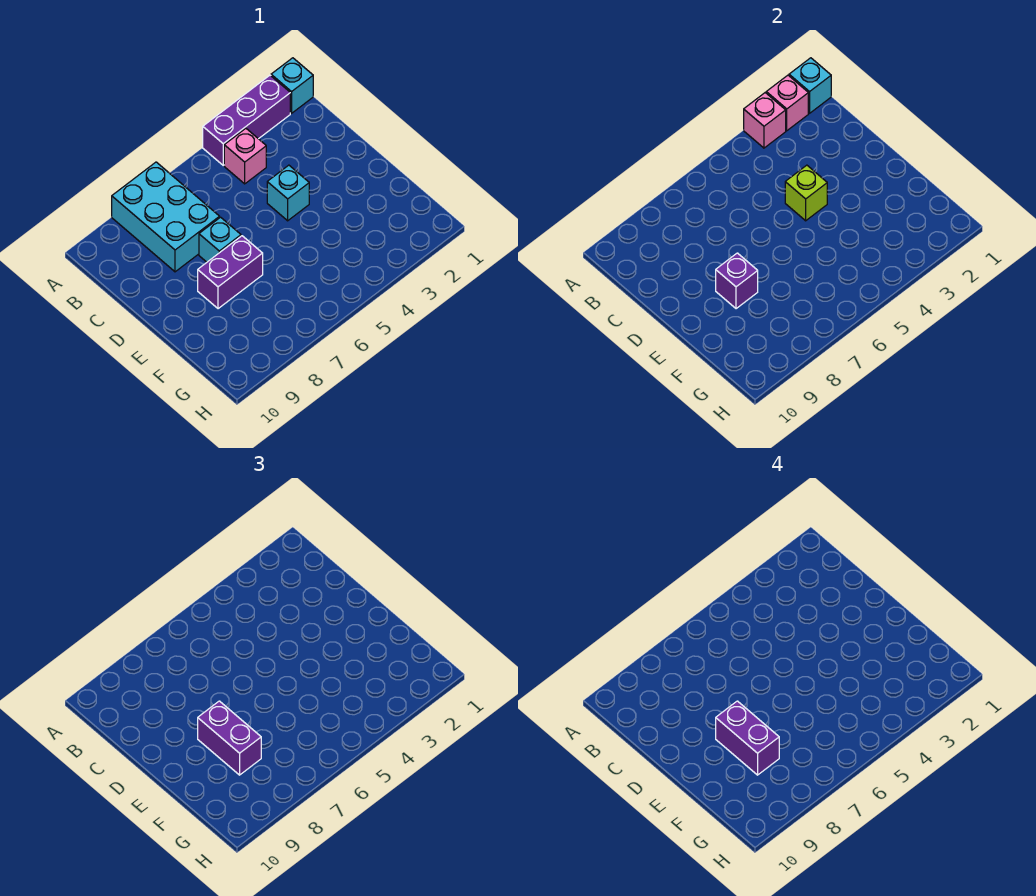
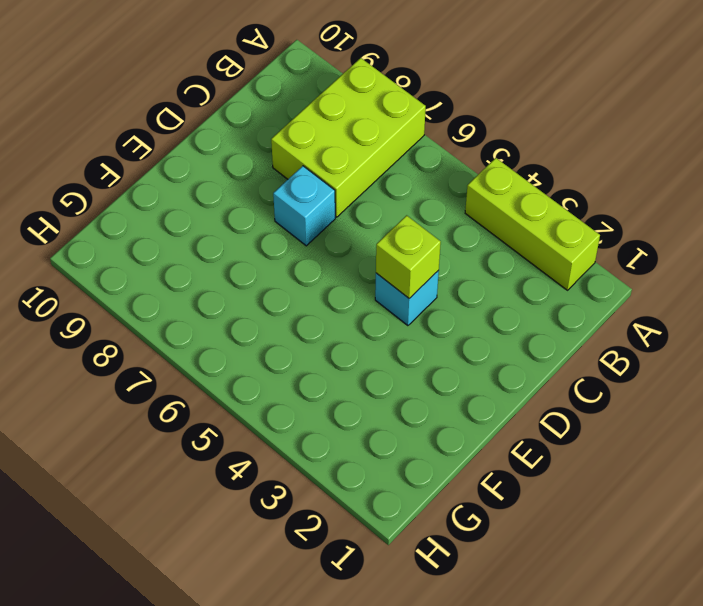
lime brick A2:A4 level 1 -> purple brick A2:A4 level 1
lime brick A7:C8 level 1 -> cyan brick A7:C8 level 1
none -> cyan brick A1 level 1
none -> pink brick B4 level 1
none -> purple brick E7:E8 level 1

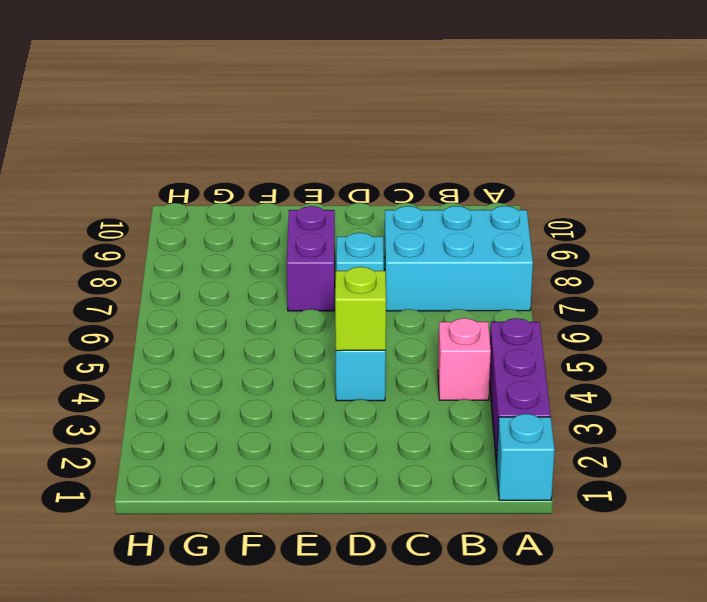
none -> cyan brick A1 level 2
none -> pink brick A2 level 2
none -> pink brick A3 level 2

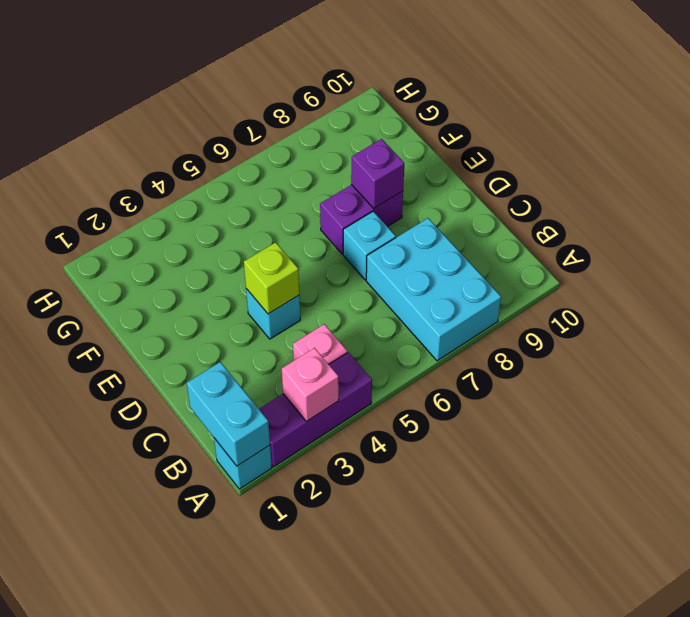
cyan brick A1:B1 level 2 -> cyan brick A1 level 2
none -> pink brick A2 level 2
none -> purple brick E8:F8 level 3
none -> purple brick E8:F8 level 4

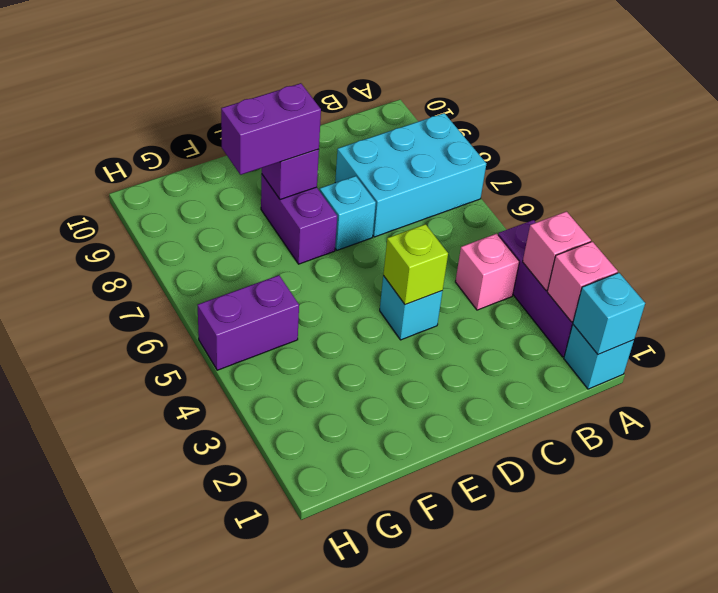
purple brick G5:H5 level 1 -> purple brick E8:F8 level 4

